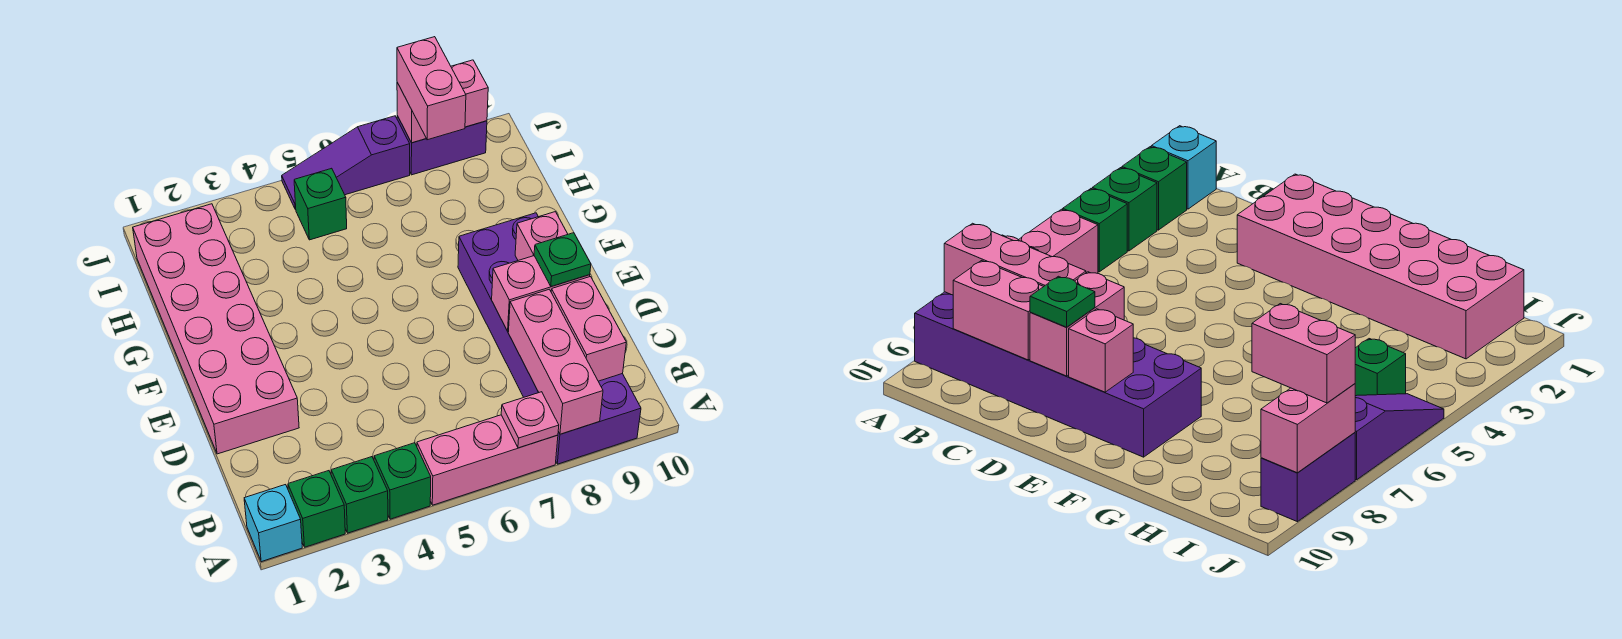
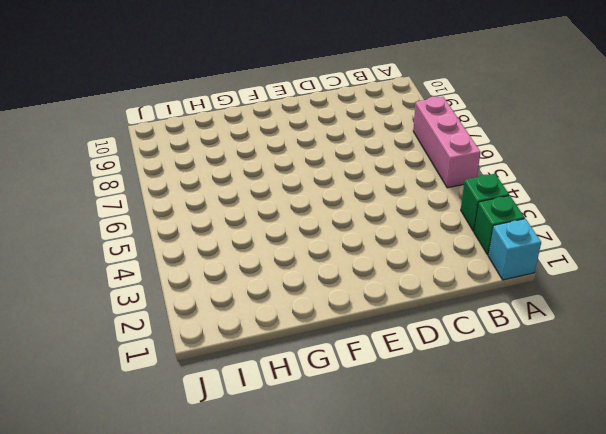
none -> green brick A4 level 1
none -> purple brick A8:F9 level 1
none -> pink brick D1:I2 level 1

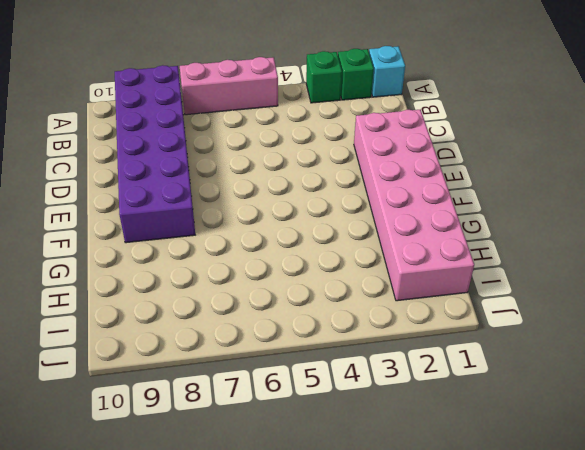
none -> green brick A4 level 1
none -> green brick I5 level 1
none -> purple slope J5:J7 level 1 top 7

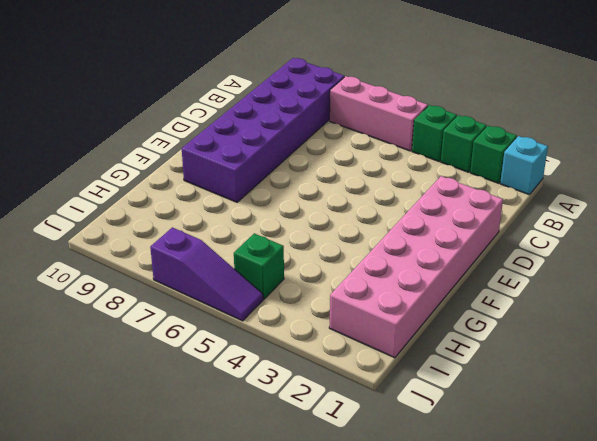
none -> purple brick J8:J9 level 1
none -> pink plate A7 level 2
none -> pink brick A8:C8 level 2

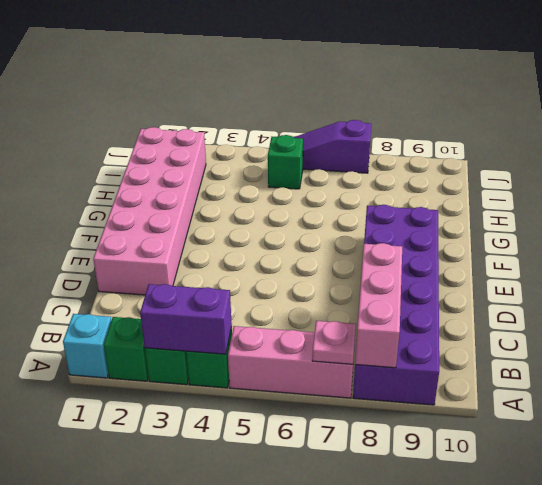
purple brick A3:A4 level 2 -> purple brick J8:J9 level 1
none -> pink brick B9:C9 level 2
none -> pink brick D8:D9 level 2
none -> pink brick E9 level 2

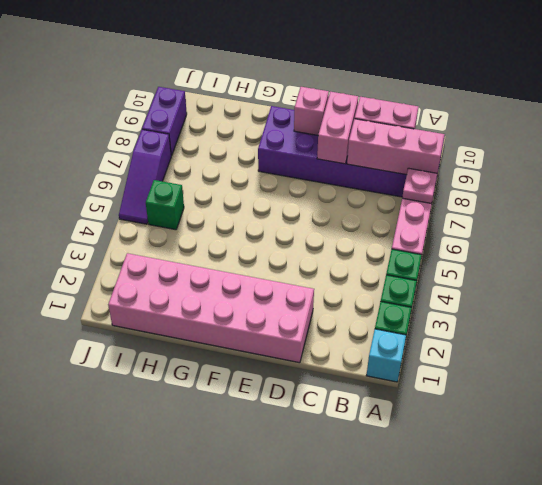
none -> pink brick J8:J9 level 2
none -> green plate D9 level 3
none -> pink brick I8:J8 level 3

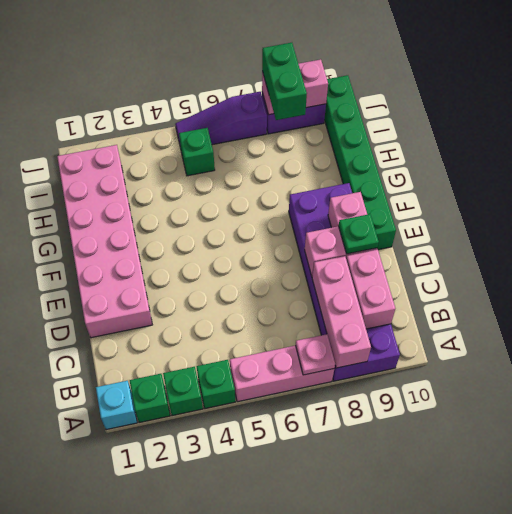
green brick E10:J10 level 1 -> none
green brick I8:J8 level 3 -> pink brick I8:J8 level 3

